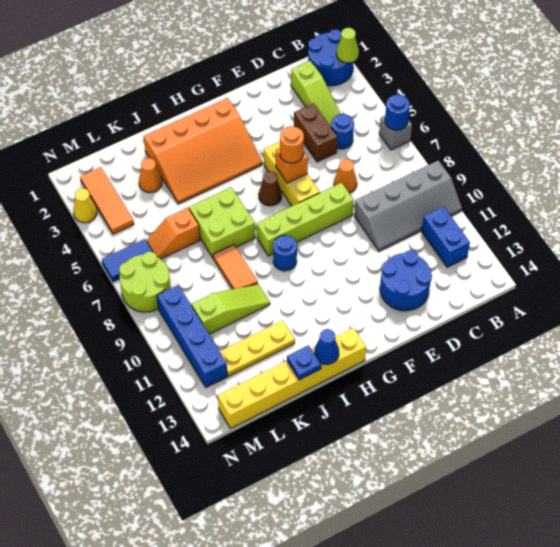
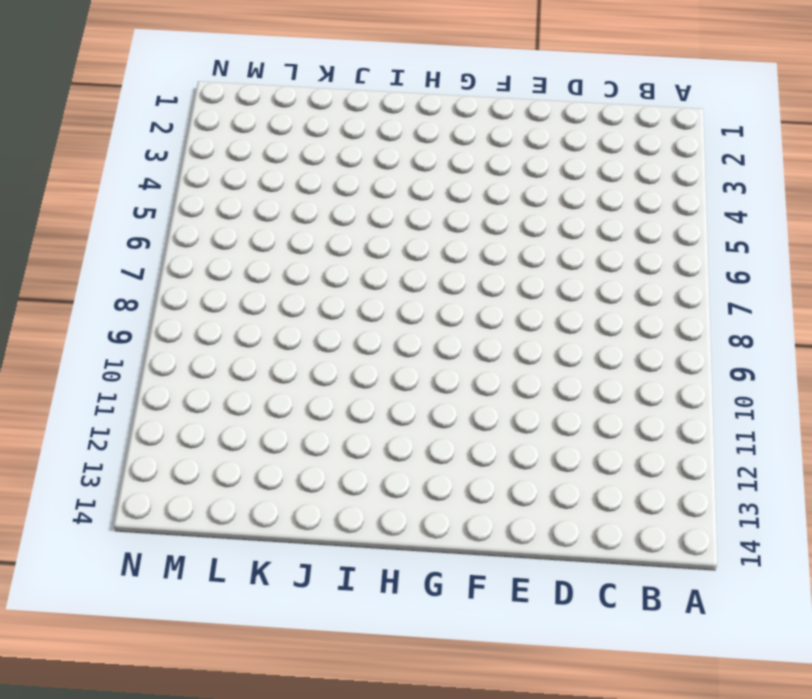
none -> blue round brick A1:B2 level 1
none -> grey brick A6 level 1
none -> grey slope A9:D10 level 1 top 9
none -> blue brick B11:B12 level 1

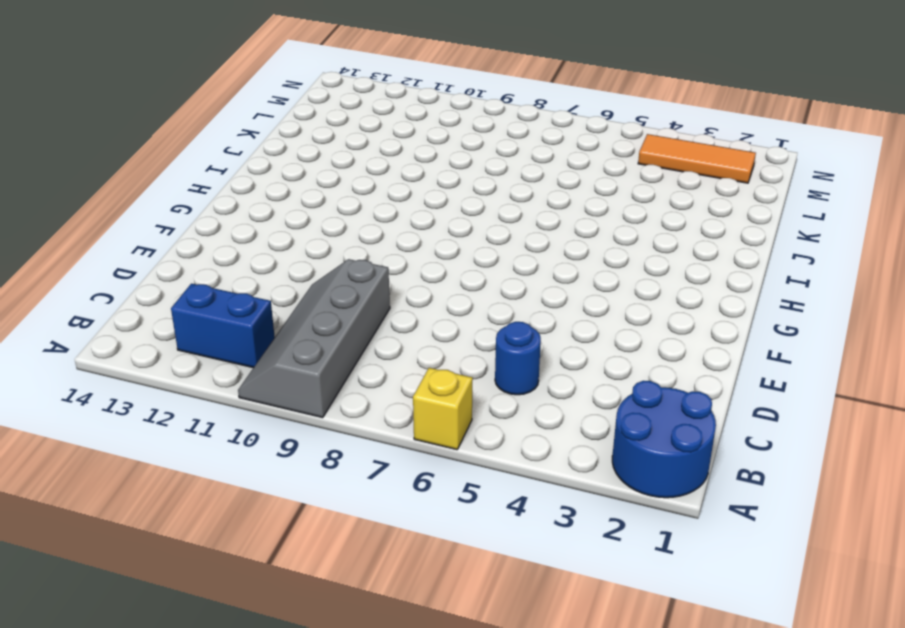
yellow brick A6 level 1 -> grey brick A6 level 1
none -> lime slope C2:C4 level 1 top 2
none -> brown brick D4:D5 level 1
none -> orange cone D7 level 1
none -> blue round brick D12:E13 level 1

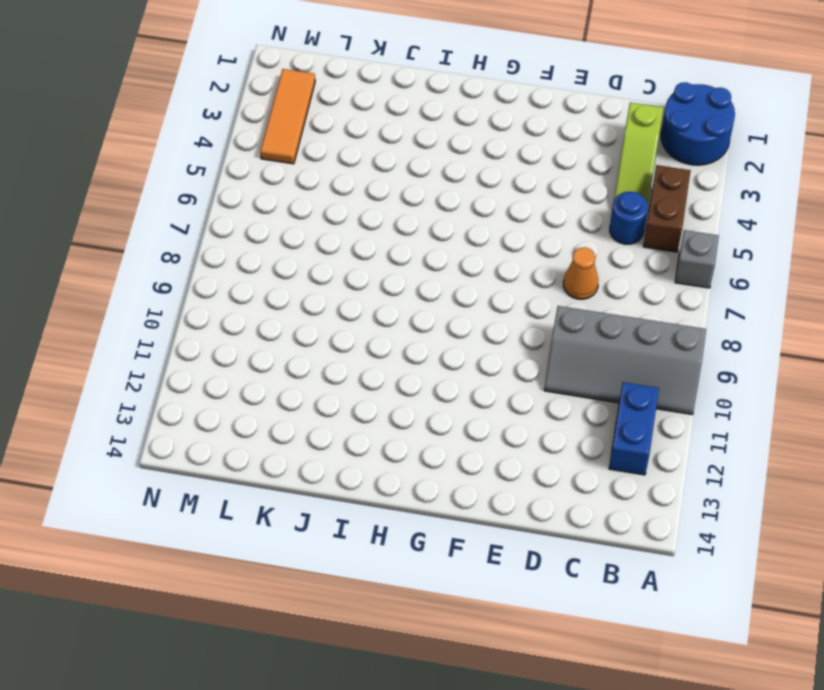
brown brick B4:B5 level 1 -> brown brick D4:D5 level 1
none -> blue round brick D12:E13 level 1
none -> lime brick E8:H8 level 1
none -> yellow brick F5:F7 level 1
none -> orange slope G2:J4 level 1 top 2

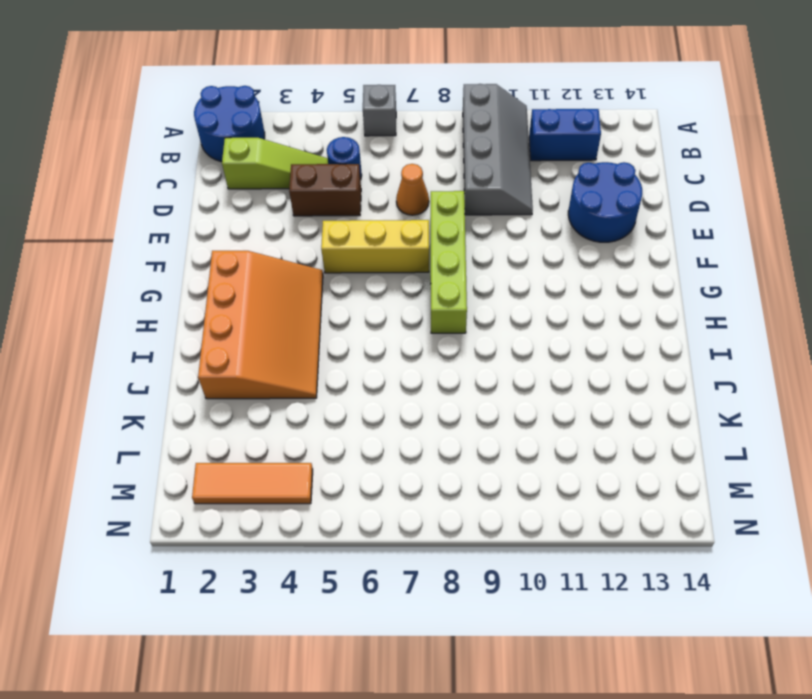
none -> brown cone G6 level 1
none -> blue round brick H9 level 1
none -> yellow brick H14:M14 level 1
none -> lime brick I6:J7 level 1

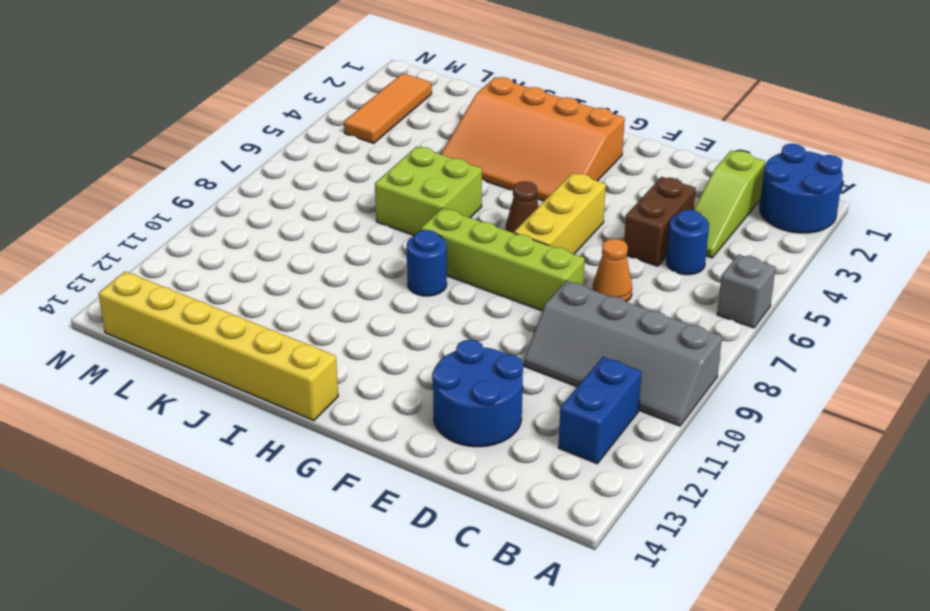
none -> orange tile J8:J9 level 1
none -> lime slope J10:L10 level 1 top L
none -> yellow plate J12:L12 level 1
none -> orange cone K3 level 1

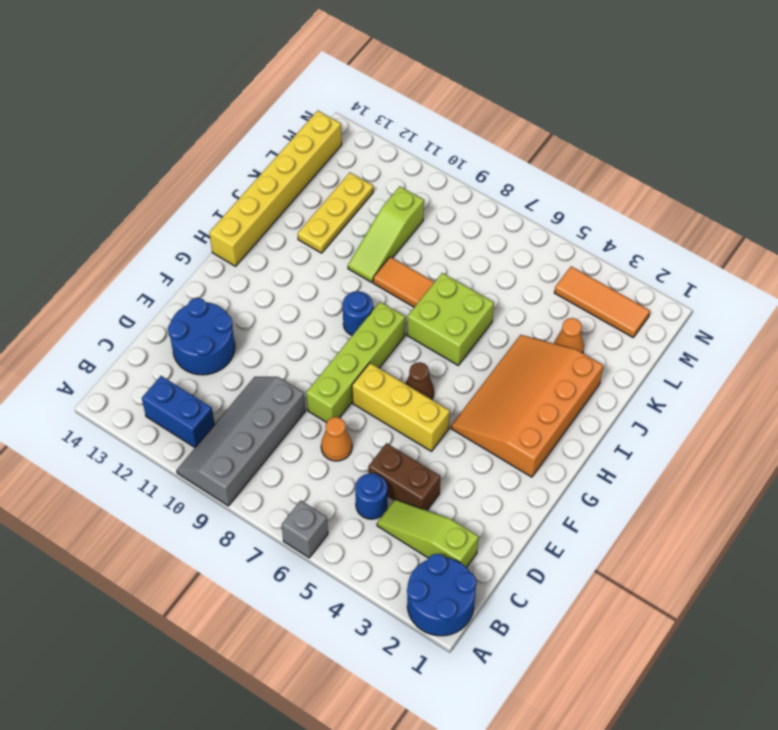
none -> orange slope K6:L6 level 1 top K
none -> blue tile M6:N6 level 1
none -> lime round brick M7:N8 level 1
none -> blue brick M9:M12 level 1

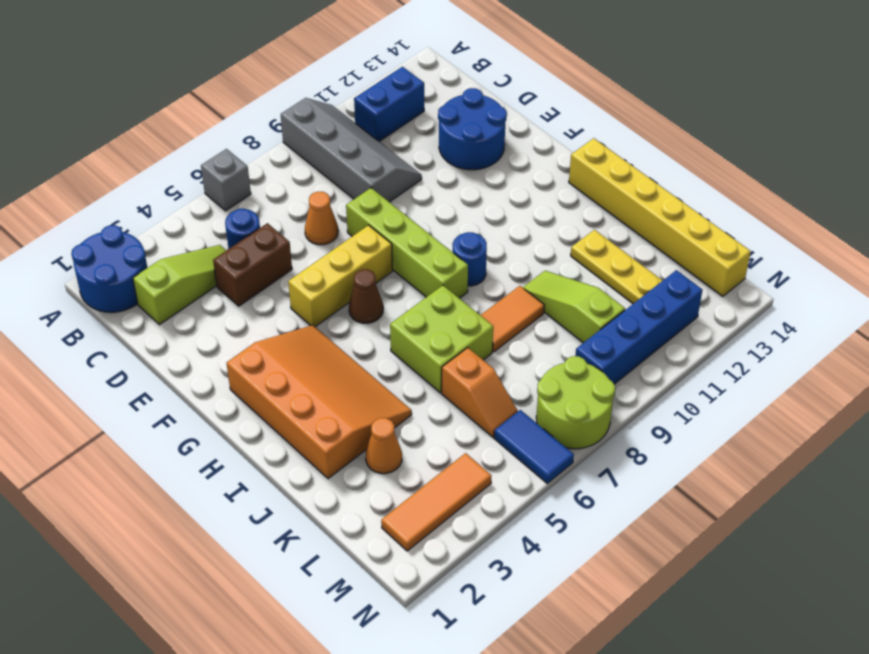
none -> yellow cone N3 level 1
none -> lime cone A2 level 2
none -> blue round brick A6 level 2
none -> orange brick F6 level 2

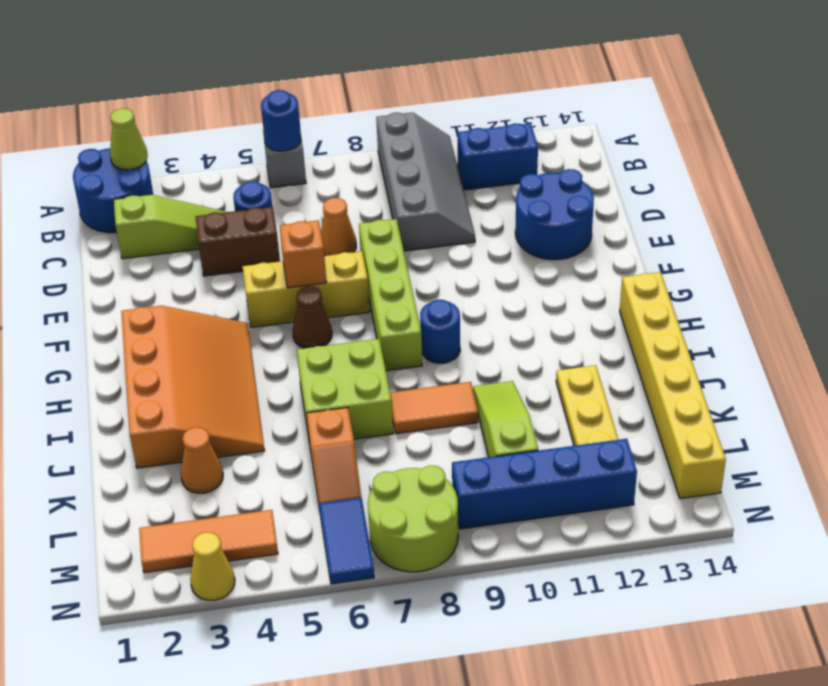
none -> blue cone I14 level 2
none -> blue plate J14 level 2
none -> orange round brick F6 level 3

